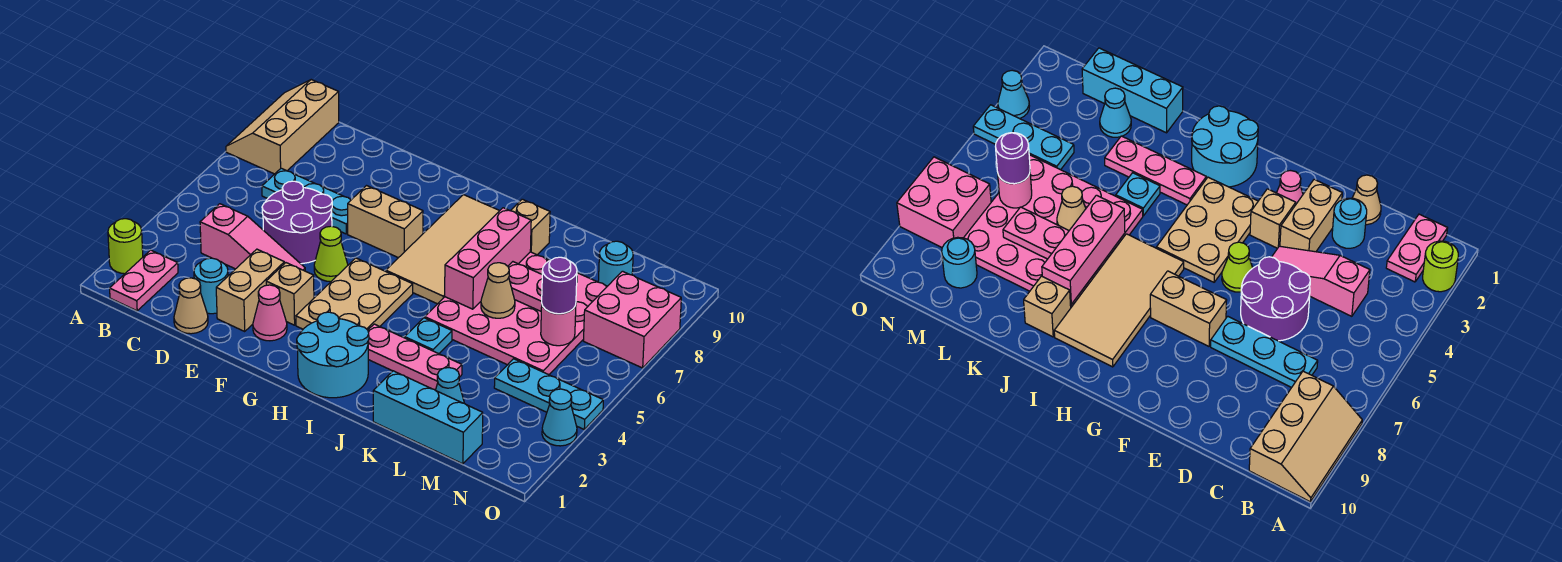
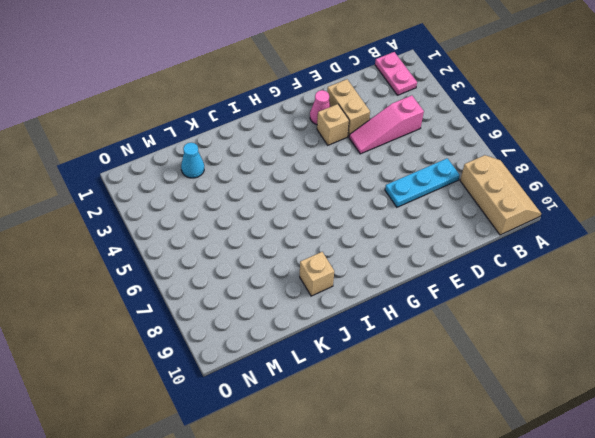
none -> lime round brick A2 level 1
none -> tan cone D1 level 1
none -> cyan round brick D2 level 1
none -> purple round brick D5:E6 level 1

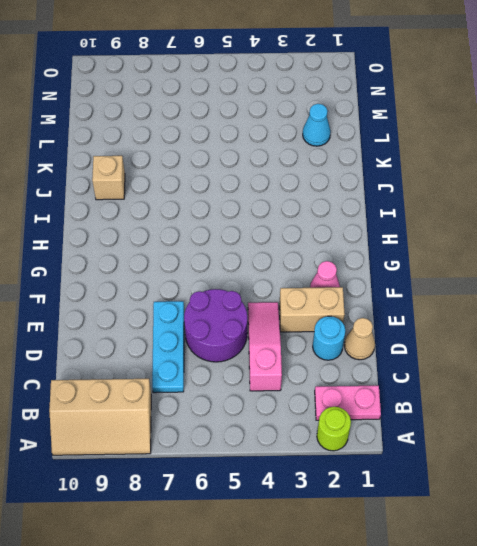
none -> tan brick F3 level 1
none -> lime cone F5 level 1
none -> tan brick F7:G7 level 1
none -> tan plate G3:H5 level 1

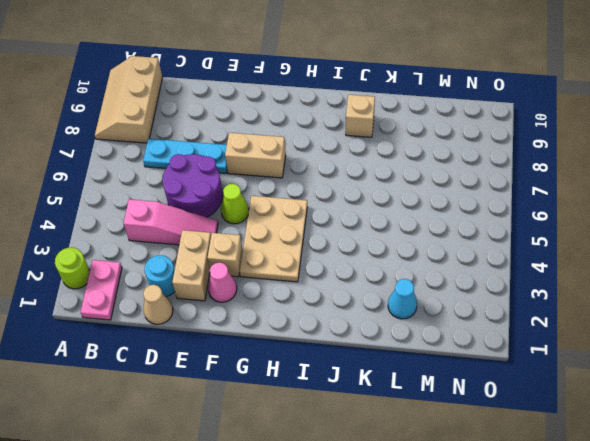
none -> cyan round brick H1:I2 level 1
none -> tan tile H6:I9 level 1
none -> pink plate I3:K3 level 1
none -> cyan plate J4 level 1

